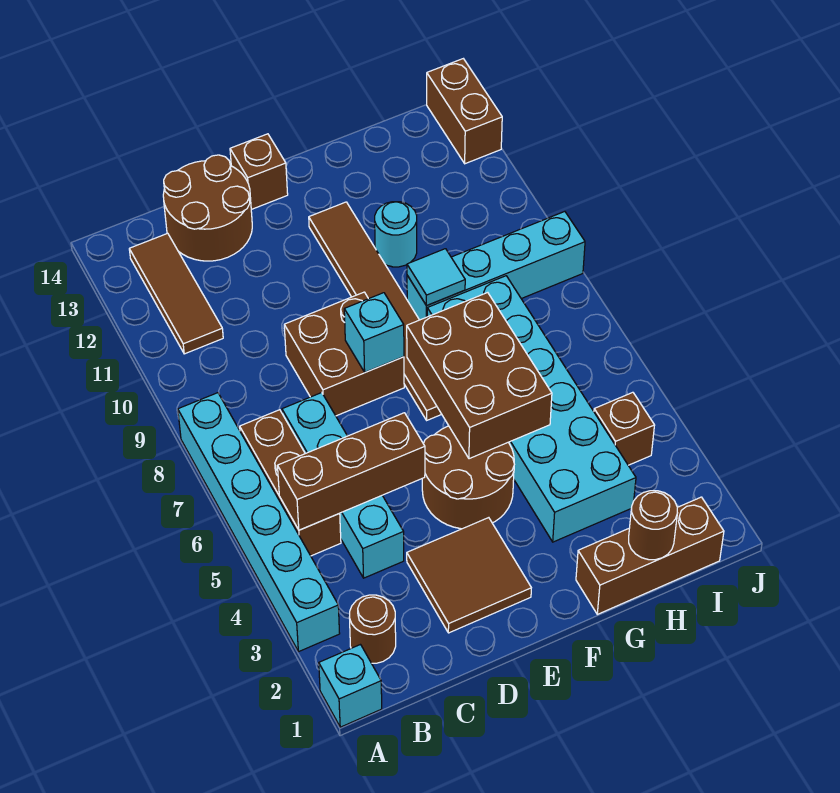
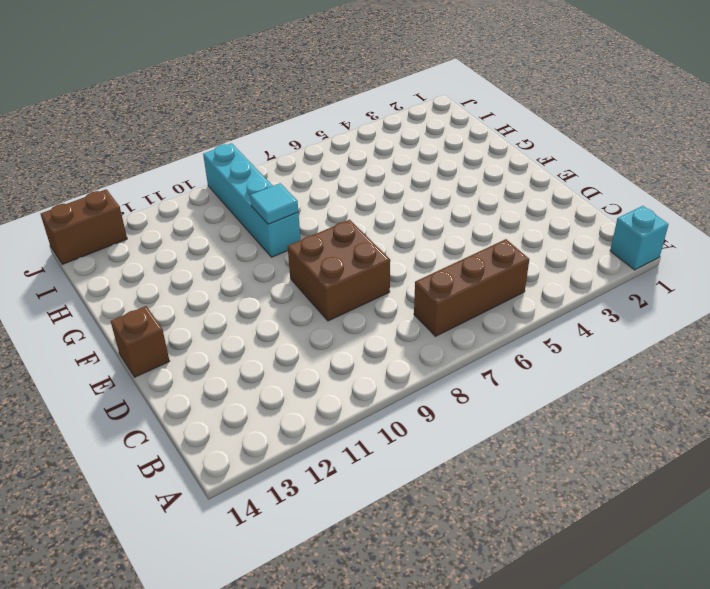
none -> cyan brick A3:A8 level 1
none -> brown round brick B2 level 1
none -> brown tile B11:B13 level 1

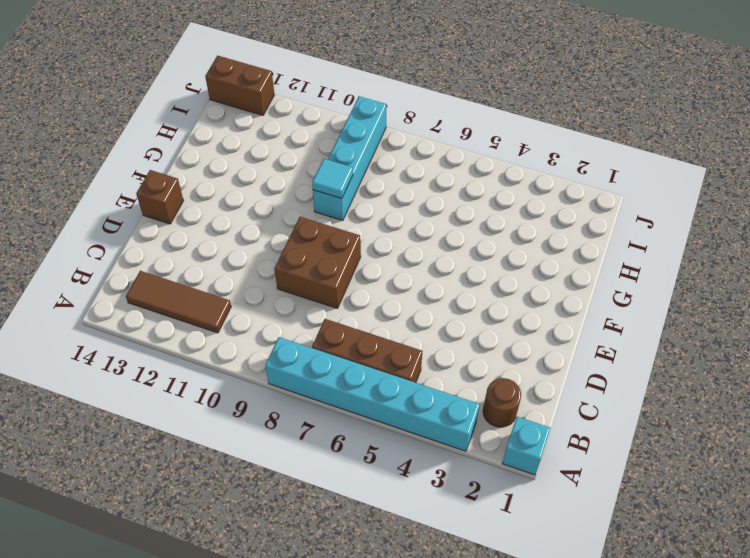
none -> cyan brick C4:C7 level 1
none -> brown round brick C13:D14 level 1
none -> brown tile D2:E3 level 1

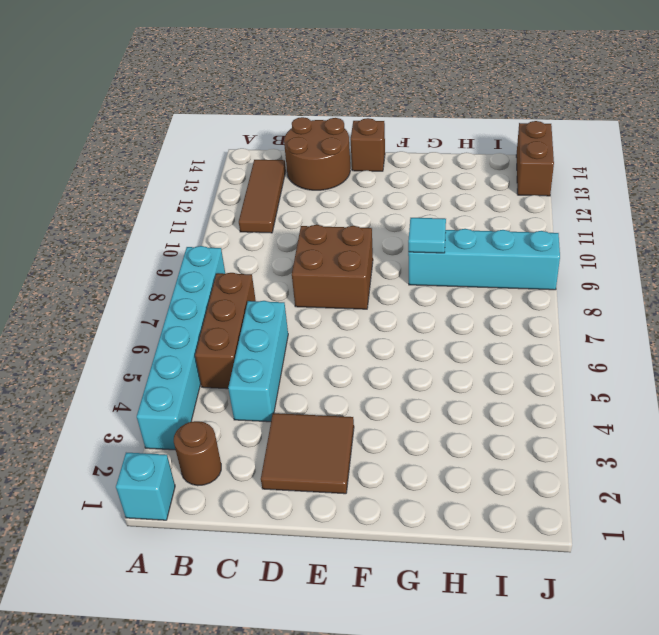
cyan brick C4:C6 level 1 -> cyan brick C4:C7 level 1
none -> brown round brick E4:F5 level 1
none -> brown tile F7:F12 level 1
none -> brown brick G1:I1 level 1

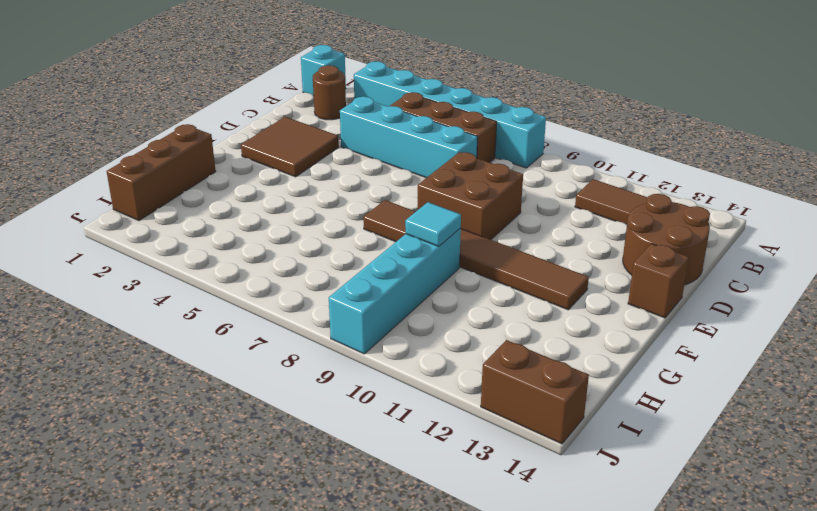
none -> brown round brick E4:F5 level 1
none -> cyan brick G3:H8 level 1
none -> cyan round brick G11 level 1

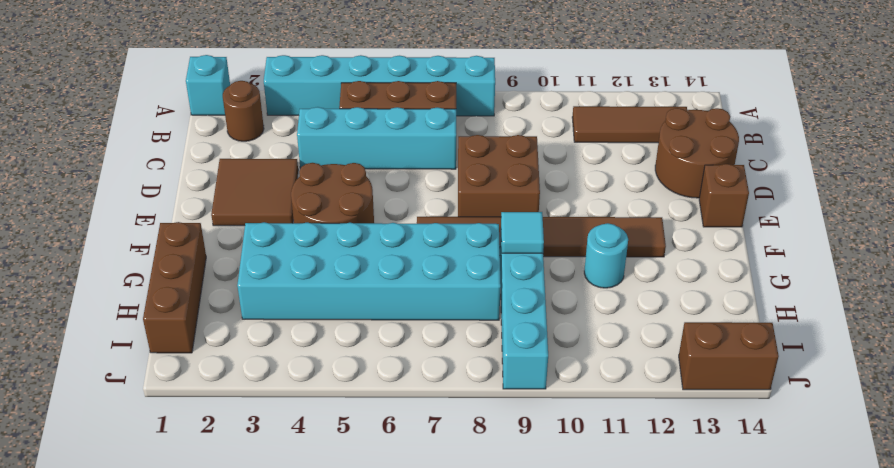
none -> brown brick I4 level 1
none -> brown brick B5:D5 level 2
none -> cyan brick E8 level 2

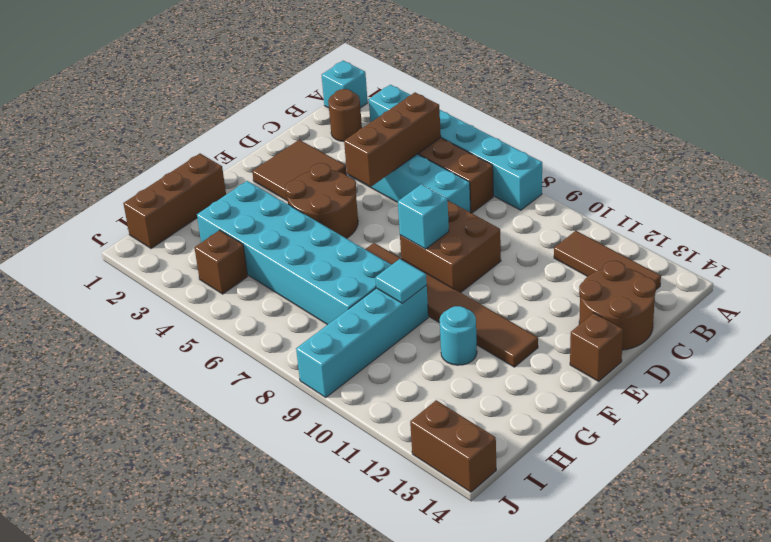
none -> brown brick F5:G7 level 2
none -> brown round brick H1 level 2

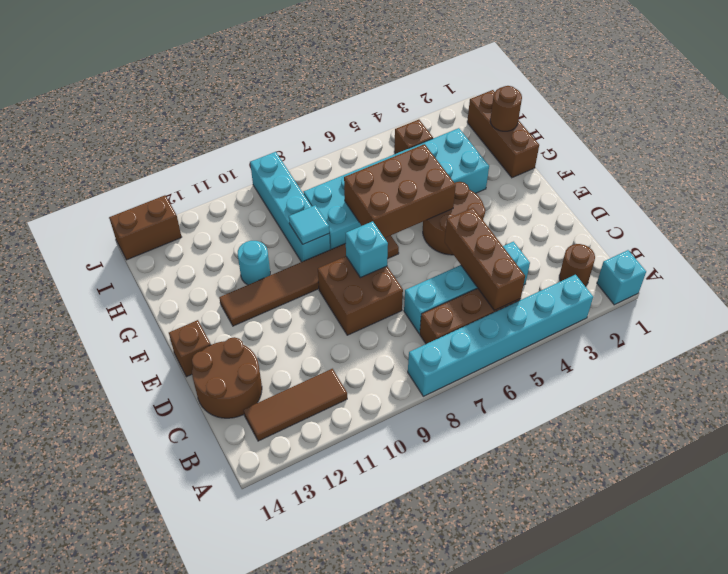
none -> brown tile D2:E3 level 1

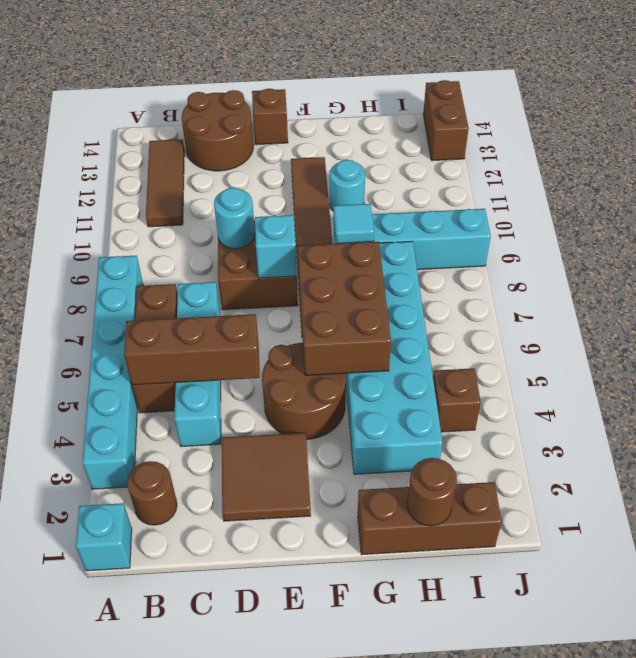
cyan round brick D9 level 2 -> none

